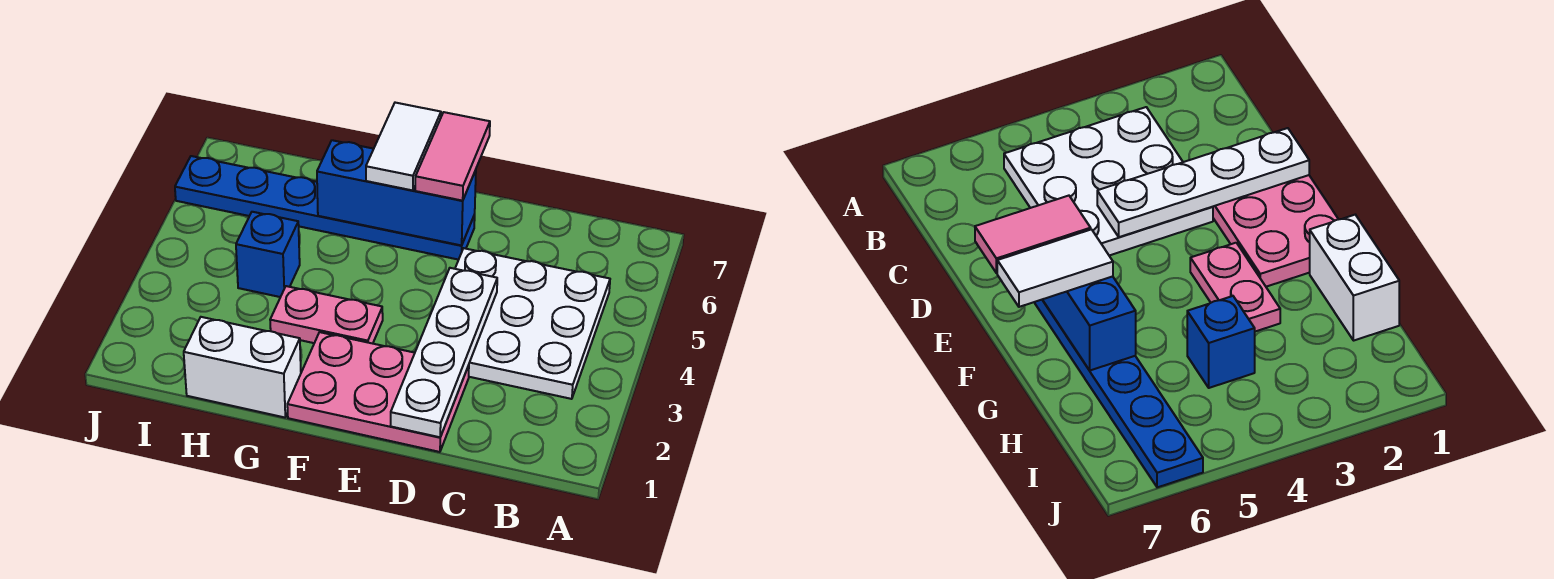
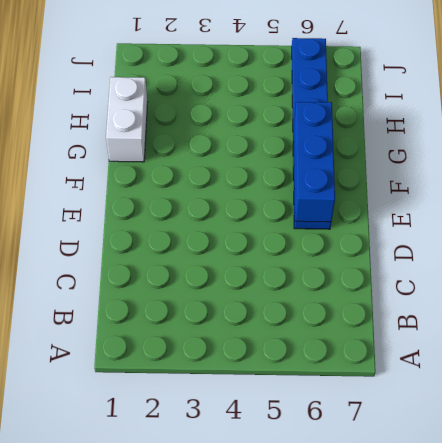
none -> white plate B3:D5 level 1
none -> pink plate D1:F2 level 1

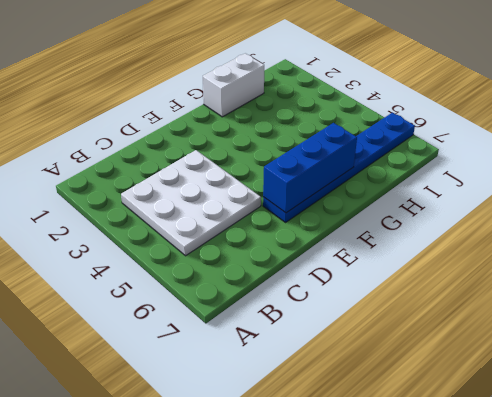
none -> pink plate D1:F2 level 1
none -> pink plate F3:G3 level 1

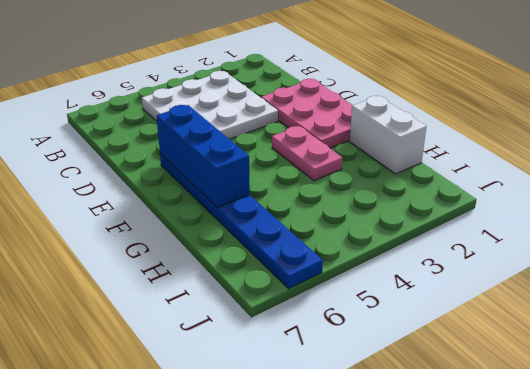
none -> blue brick H4 level 1
none -> white plate D1:D4 level 2

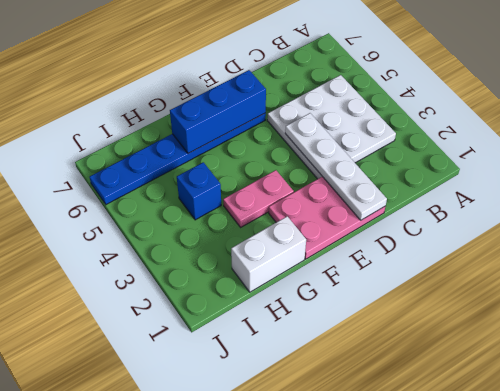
none -> pink tile E6:E7 level 3
none -> white tile F6:F7 level 3

